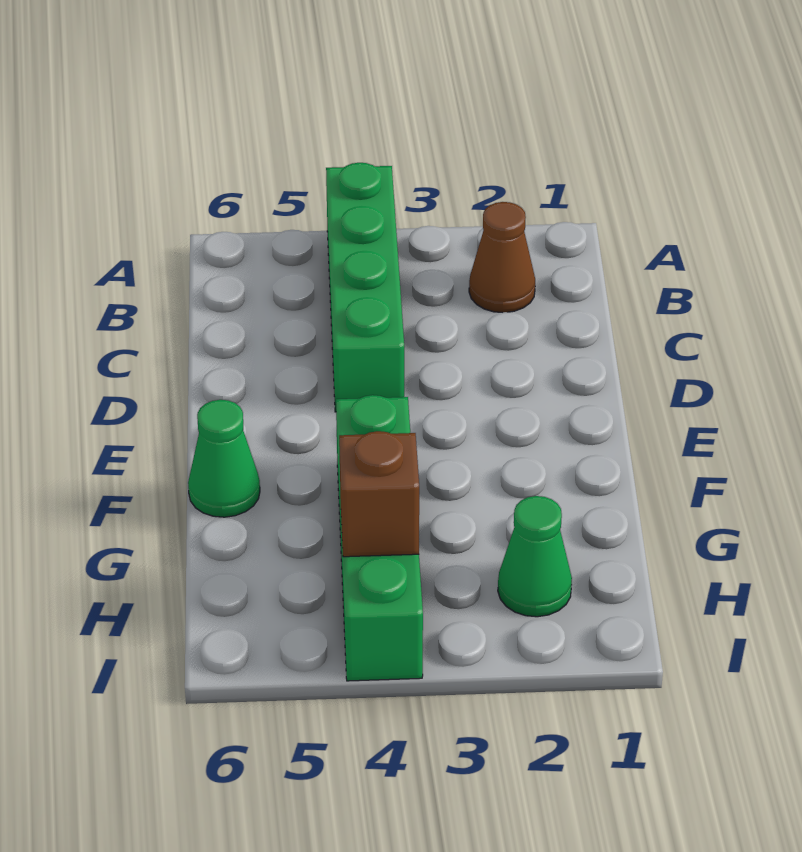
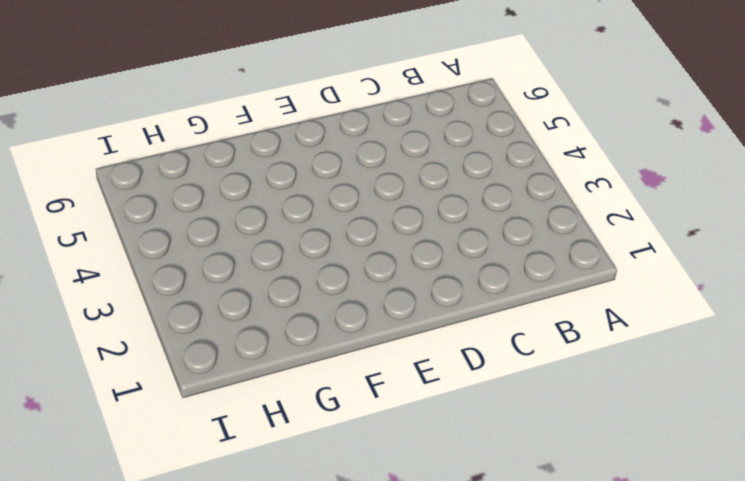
none -> green brick A4:D4 level 1
none -> brown cone B2 level 1

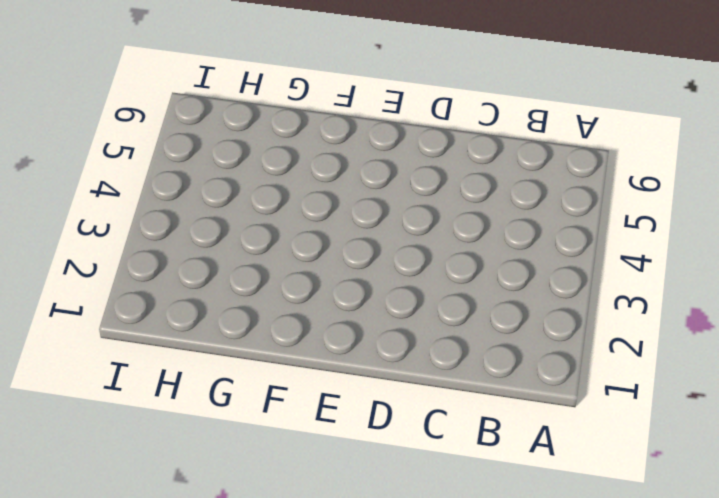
none -> green brick A4:D4 level 1
none -> brown cone B2 level 1

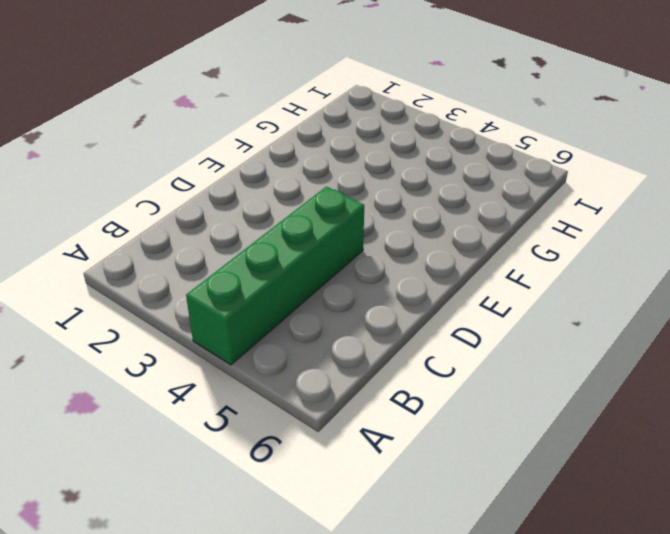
none -> brown cone B2 level 1
none -> green brick F4:I4 level 1

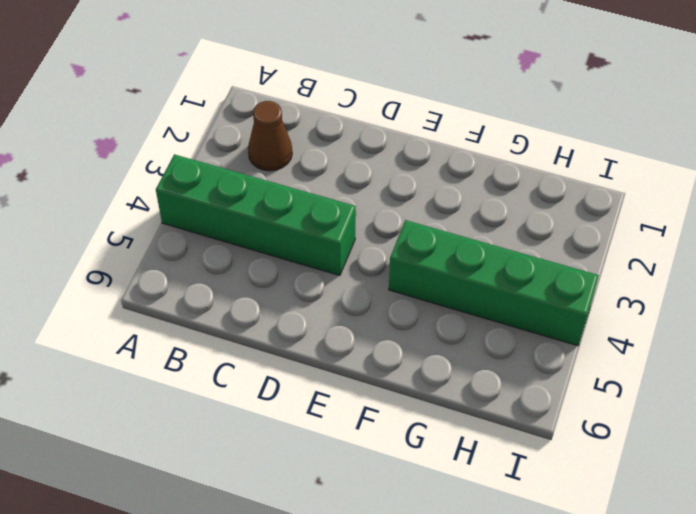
none -> green cone F6 level 1
none -> green cone H2 level 1

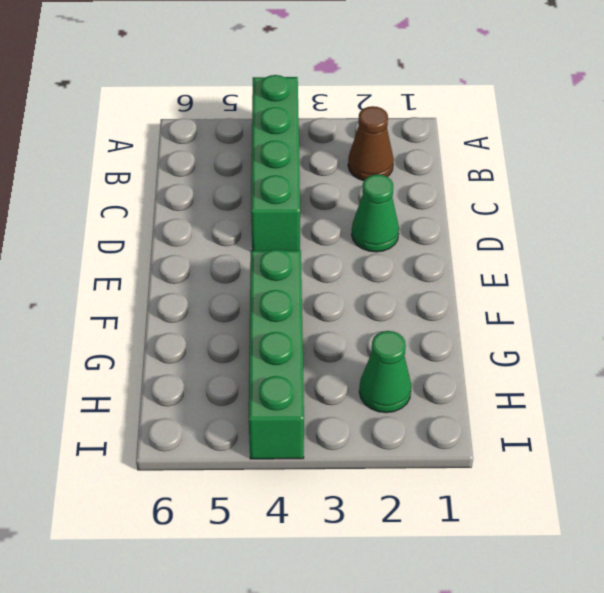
green cone D2 level 1 -> green cone F6 level 1
none -> brown brick H4 level 2

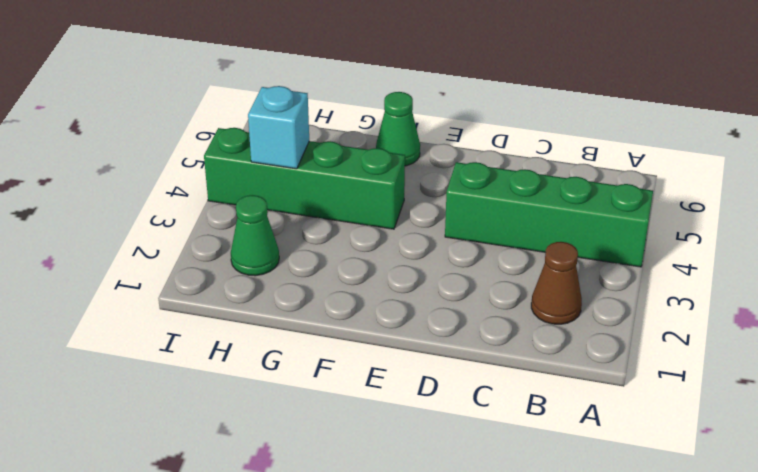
cyan brick H4 level 2 -> brown brick H4 level 2

